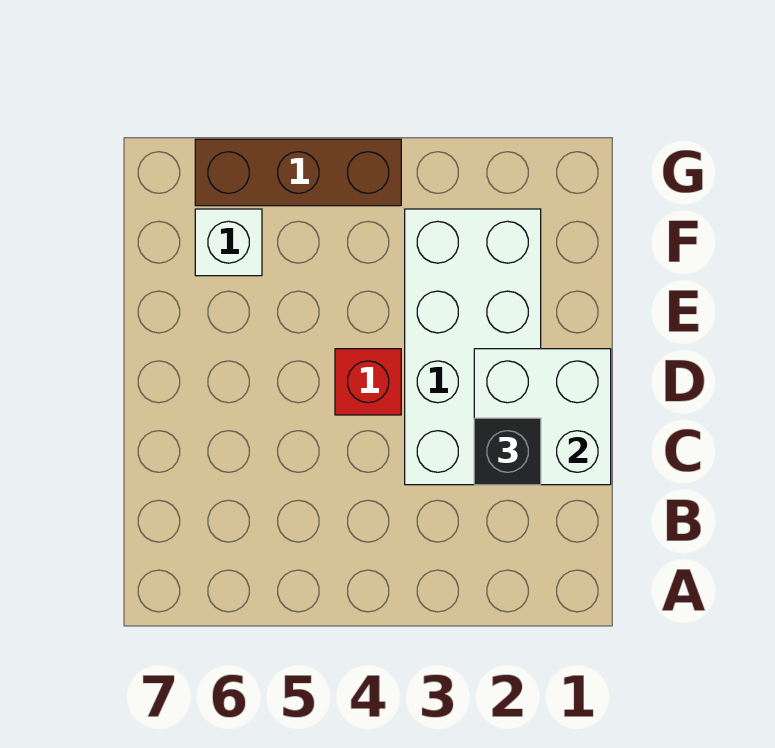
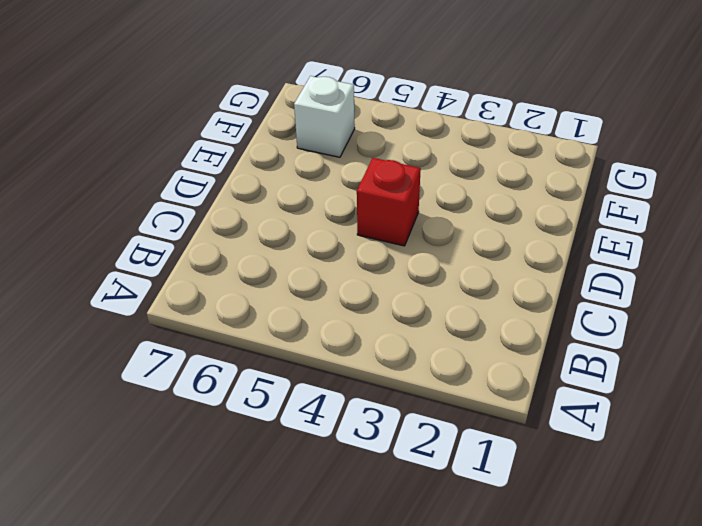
none -> white brick C2:F3 level 1
none -> brown brick G4:G6 level 1

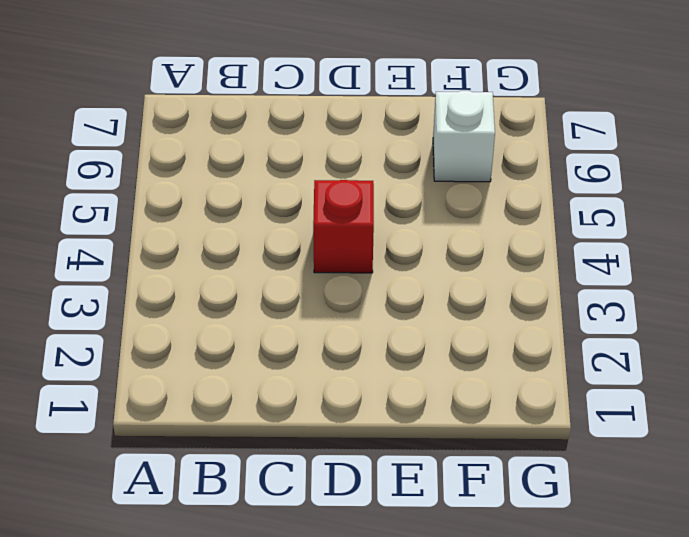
none -> white brick C2:F3 level 1
none -> brown brick G4:G6 level 1

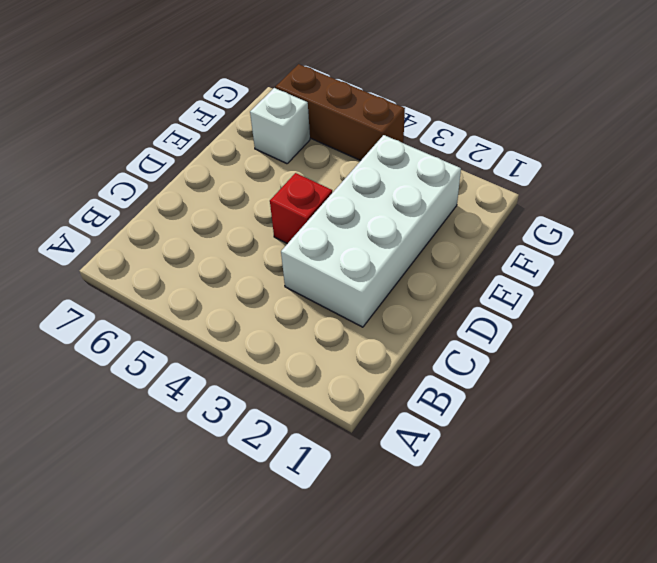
none -> white brick C1:D2 level 2
none -> black brick C2 level 3

